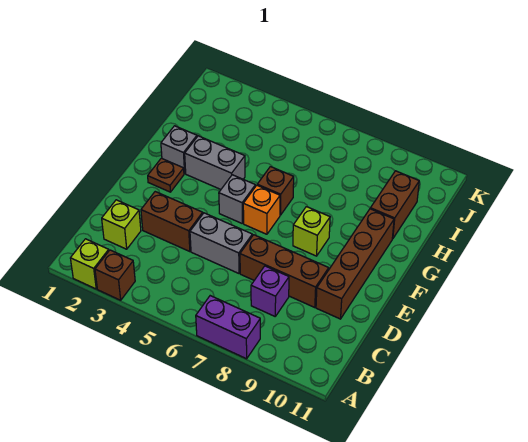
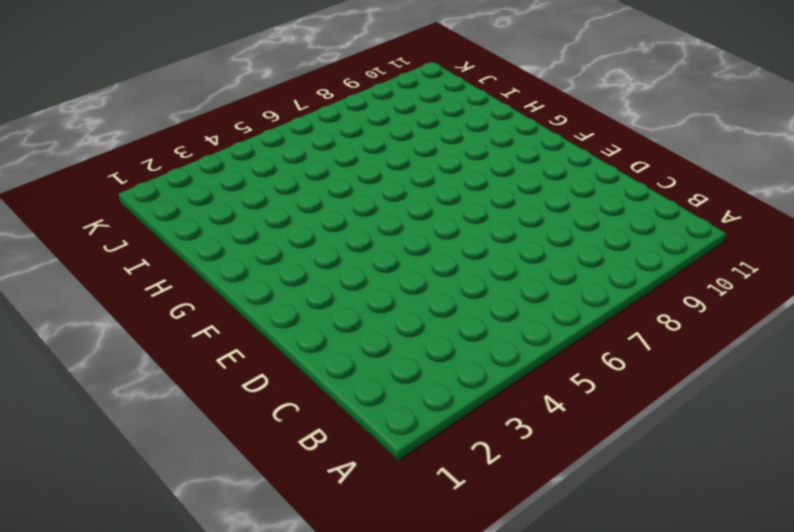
none -> lime brick A2 level 1
none -> brown brick A3 level 1
none -> purple brick A7:A8 level 1

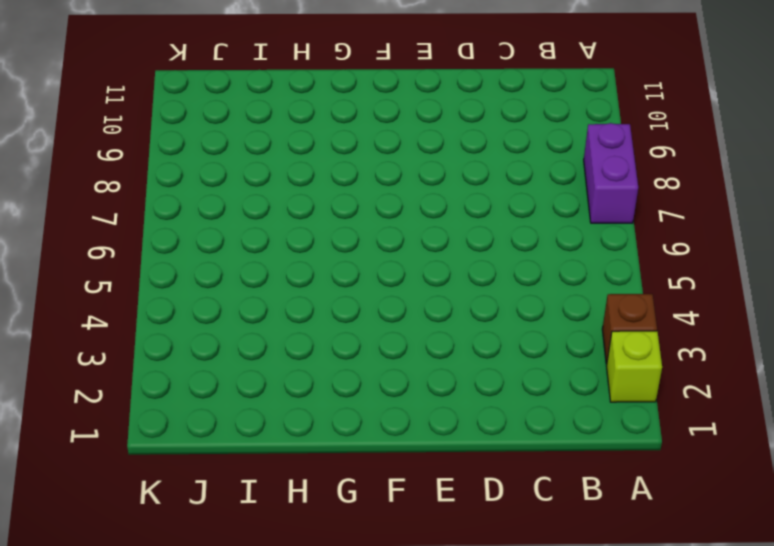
none -> lime brick C2 level 1
none -> purple brick C8 level 1
none -> brown brick D3:D4 level 1

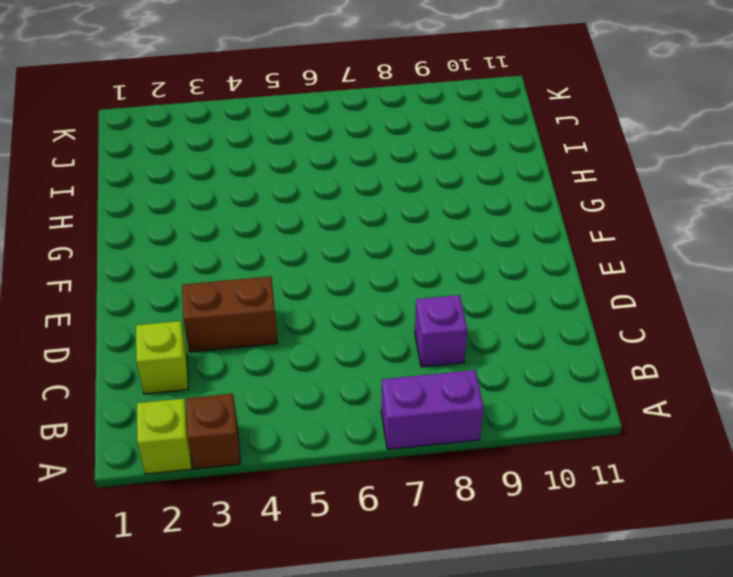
none -> grey brick D5:D6 level 1
none -> brown brick D7:D9 level 1
none -> brown brick D10:G10 level 1

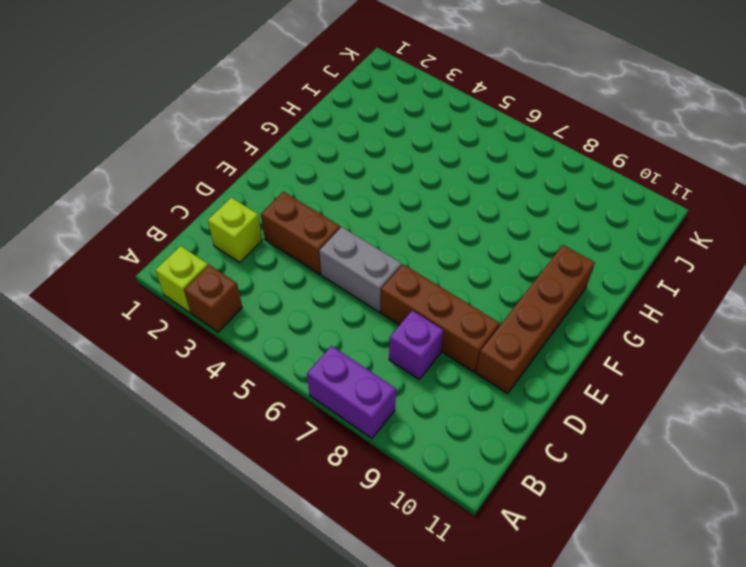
none -> brown plate F2 level 1
none -> grey brick F5 level 1
none -> orange brick F6 level 1

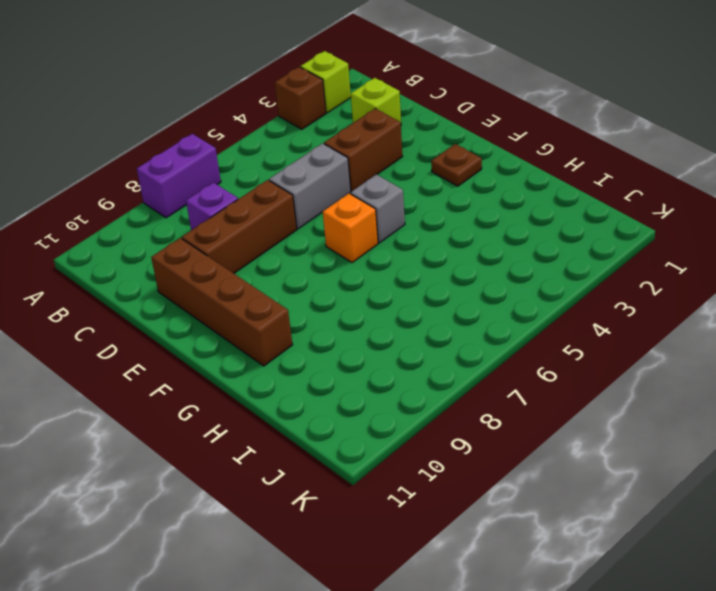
none -> lime brick F8 level 1
none -> grey brick G2 level 1
none -> grey brick G3:G4 level 1

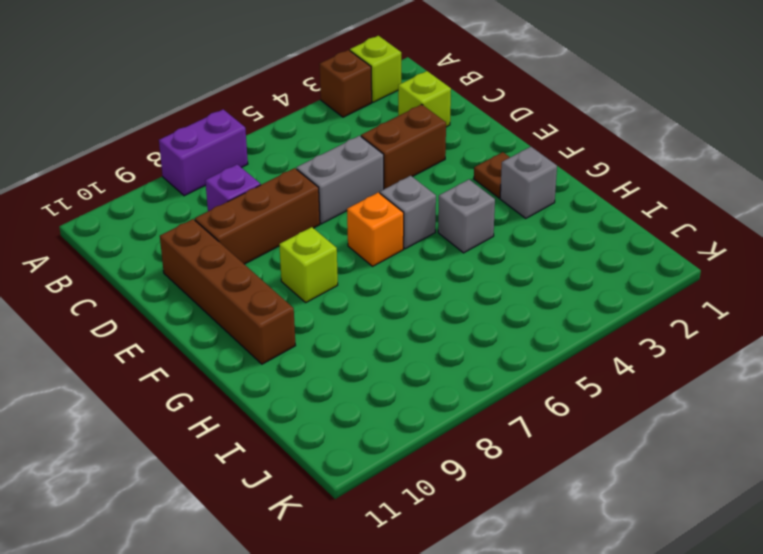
grey brick G4 level 1 -> grey brick G3:G4 level 1
none -> brown brick G6 level 1
none -> brown brick H10:I10 level 1

